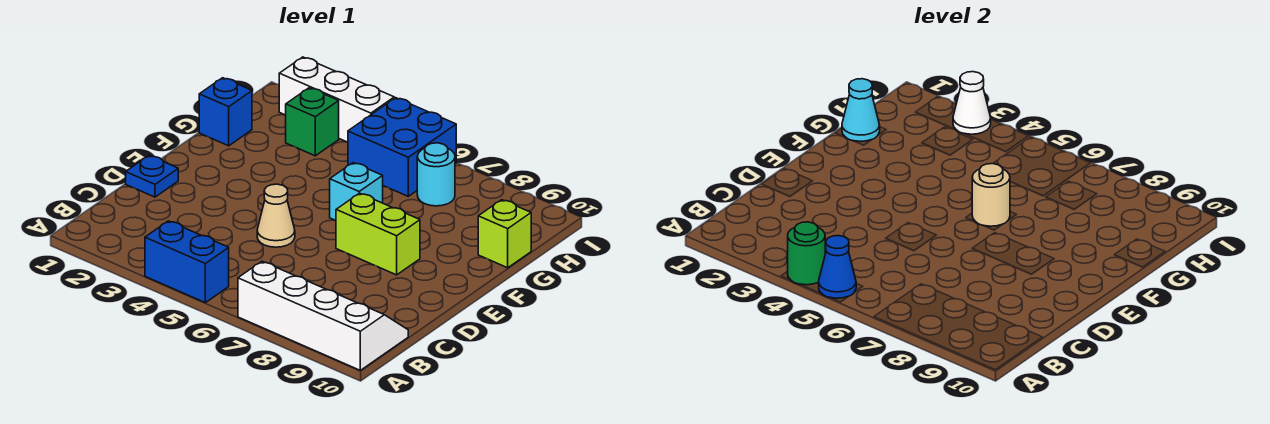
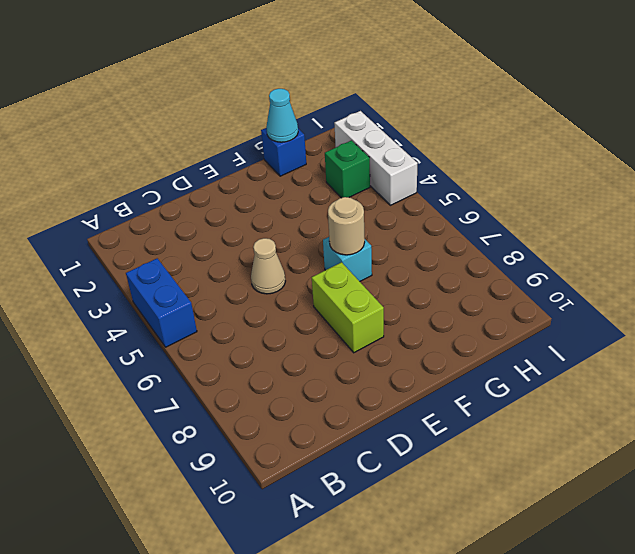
none -> white slope A7:B10 level 1 top A
none -> blue plate D1 level 1
none -> lime brick G10 level 1

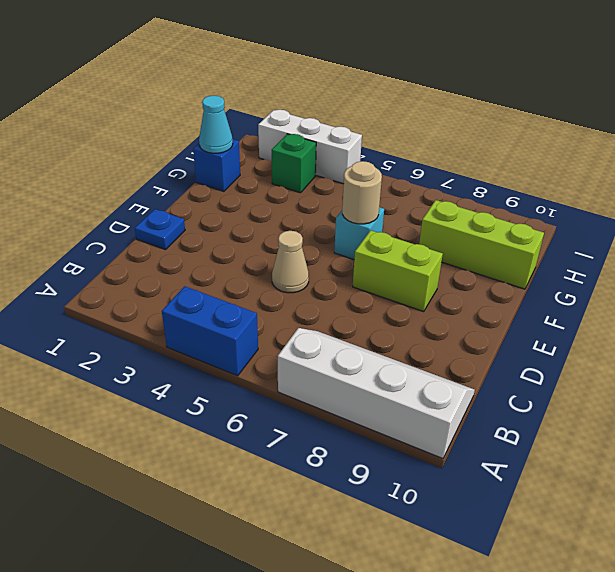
lime brick G8:G10 level 1 -> lime brick G10 level 1
none -> blue brick H5:I6 level 1
none -> cyan round brick H7 level 1
none -> green round brick A4 level 2

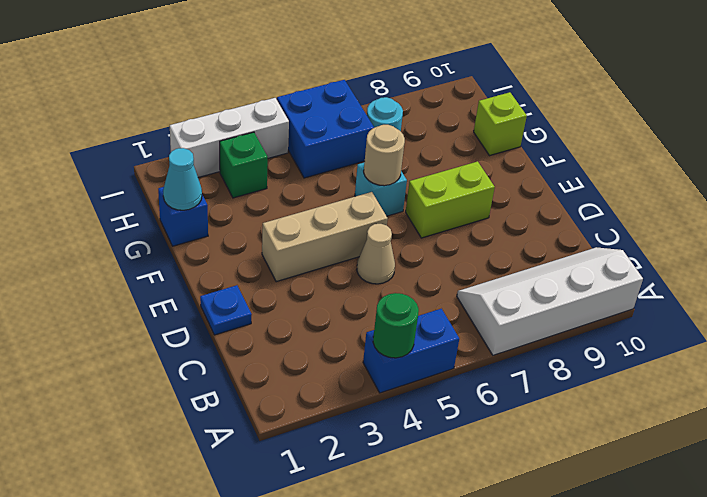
tan brick E3:E5 level 1 -> none
none -> blue cone A5 level 2
none -> white cone I3 level 2

